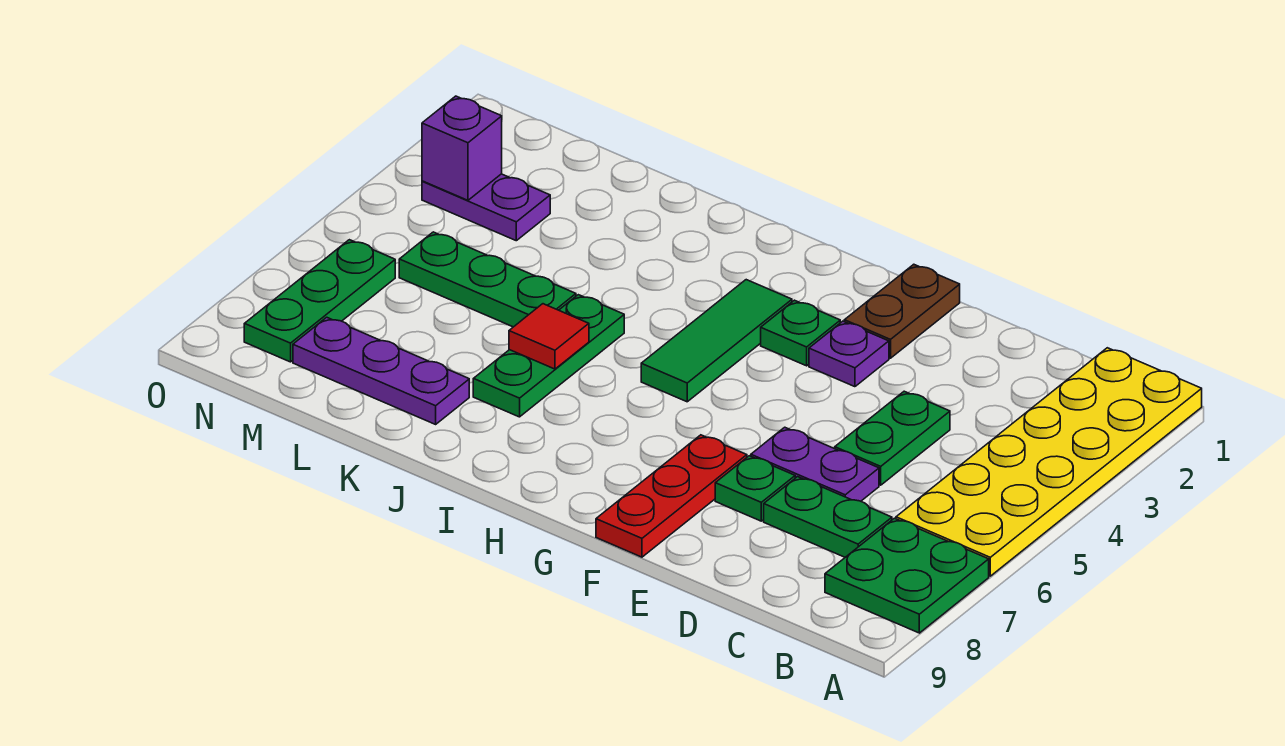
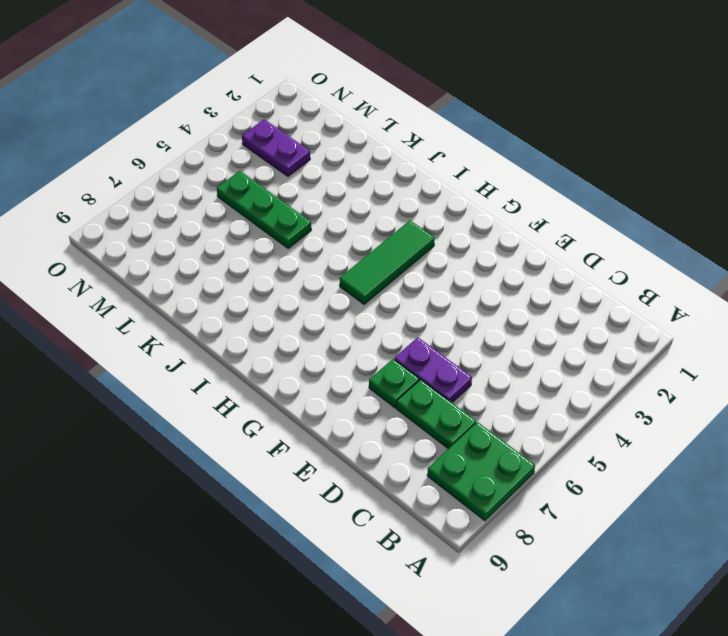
none -> yellow plate A1:B6 level 1
none -> green plate D4:D5 level 1
none -> brown plate F1:F2 level 1

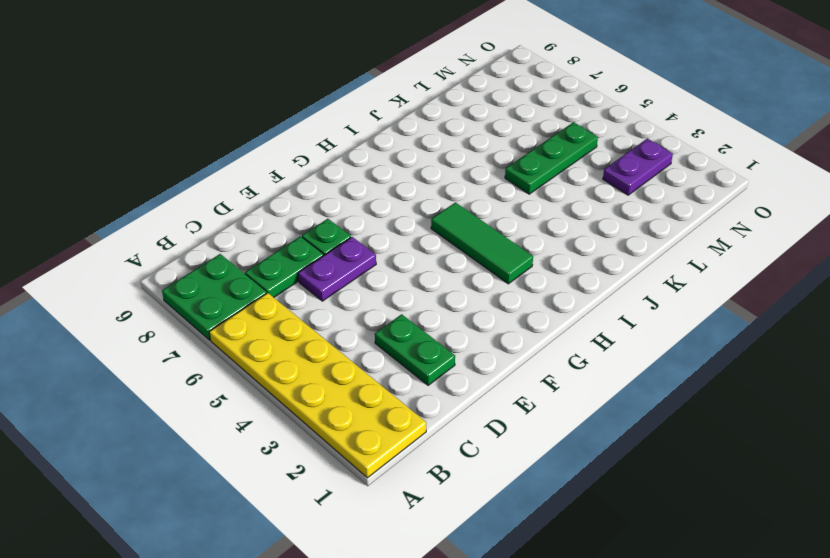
green plate D2:D3 level 1 -> green plate D4:D5 level 1
none -> brown plate F1:F2 level 1
none -> purple plate F3 level 1
none -> red plate F7:F9 level 1

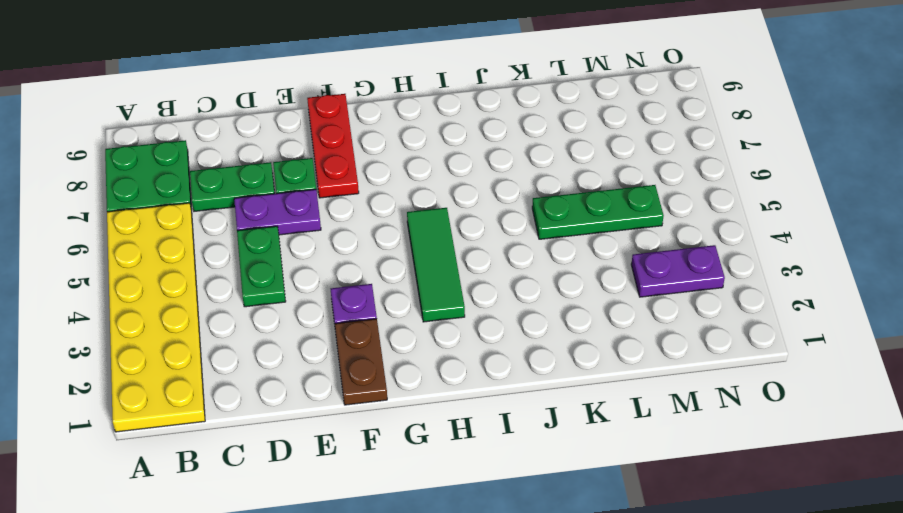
none -> green plate G3 level 1
none -> green plate J5:J7 level 1
none -> purple plate K8:M8 level 1

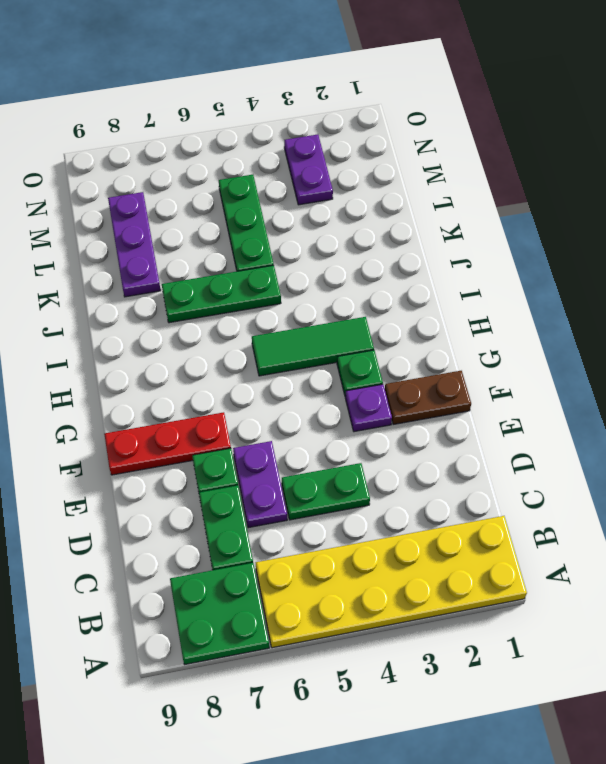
none -> green plate N6:N8 level 1
none -> red tile J6 level 2
none -> purple brick N3 level 2

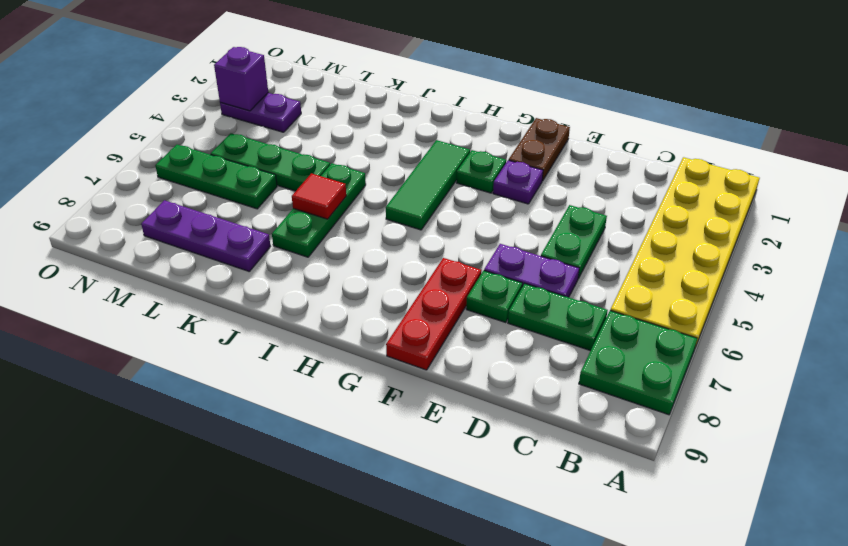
green plate L6:N6 level 1 -> green plate N6:N8 level 1

